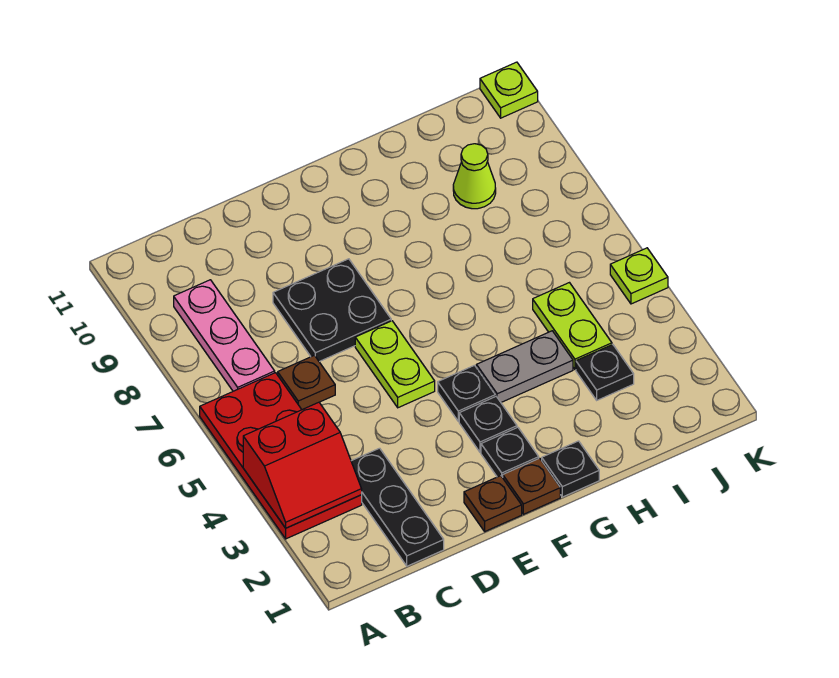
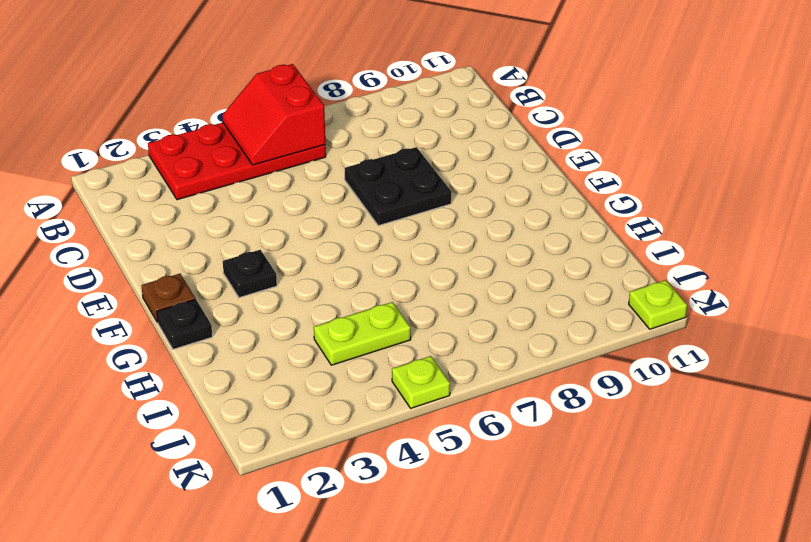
red slope A5:B6 level 2 top 6 -> red slope A3:B4 level 2 top 4
none -> pink plate B7:B9 level 1
none -> black plate C1:C3 level 1
none -> brown plate C6 level 1

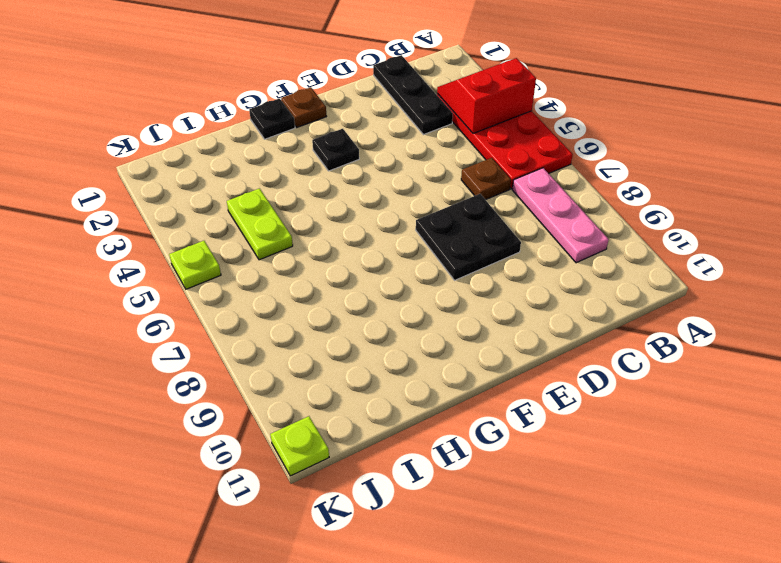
none -> brown plate E1 level 1
none -> lime plate E5:E6 level 1
none -> black plate F2 level 1

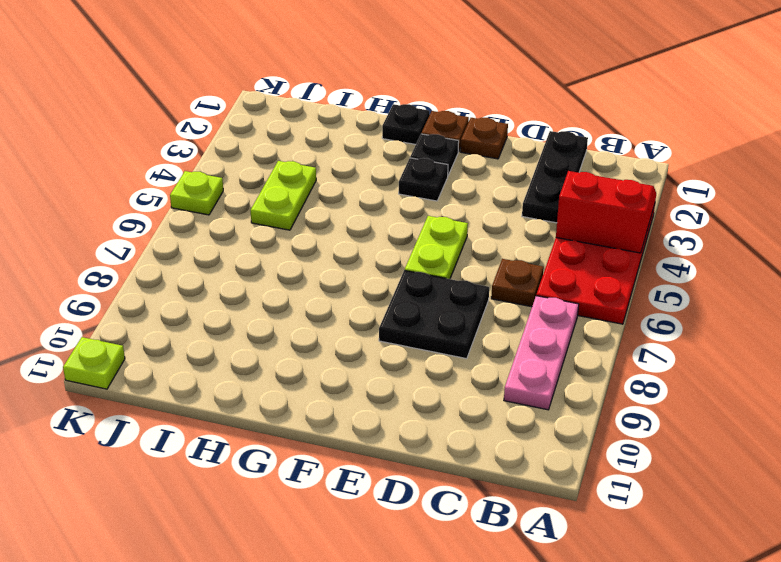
none -> black plate F4 level 1
none -> grey plate G4:H4 level 1
none -> black plate I3 level 1

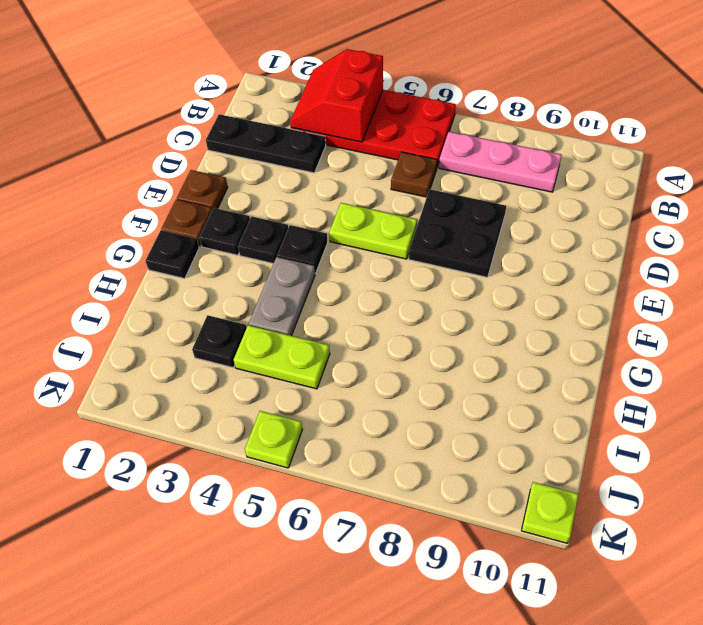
none -> lime cone I9 level 1

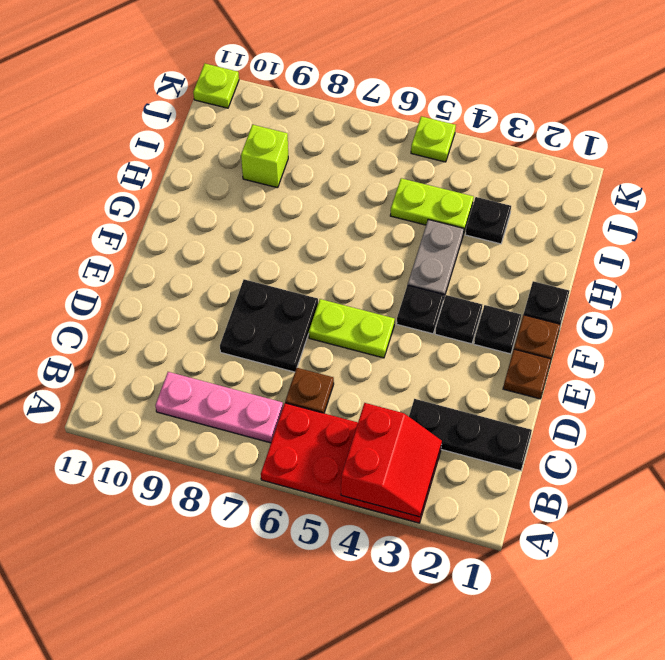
lime brick I9 level 1 -> lime cone I9 level 1

